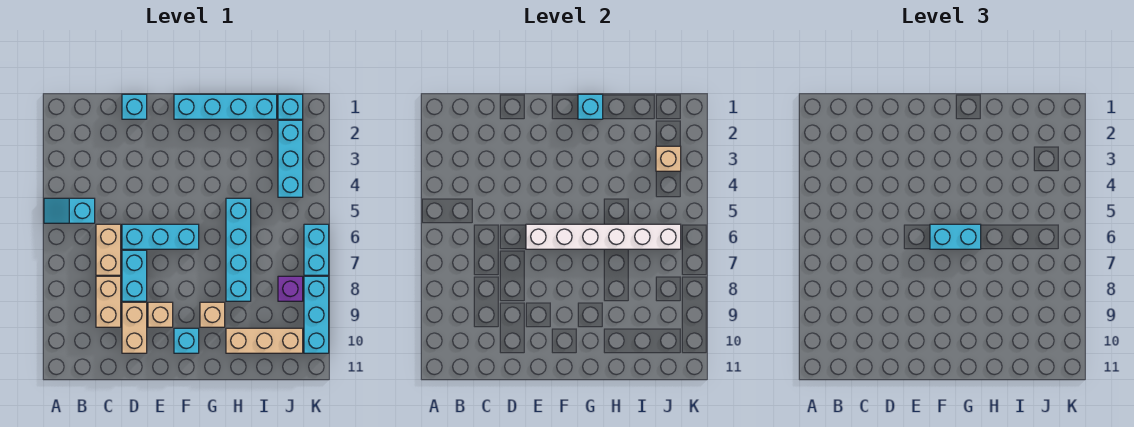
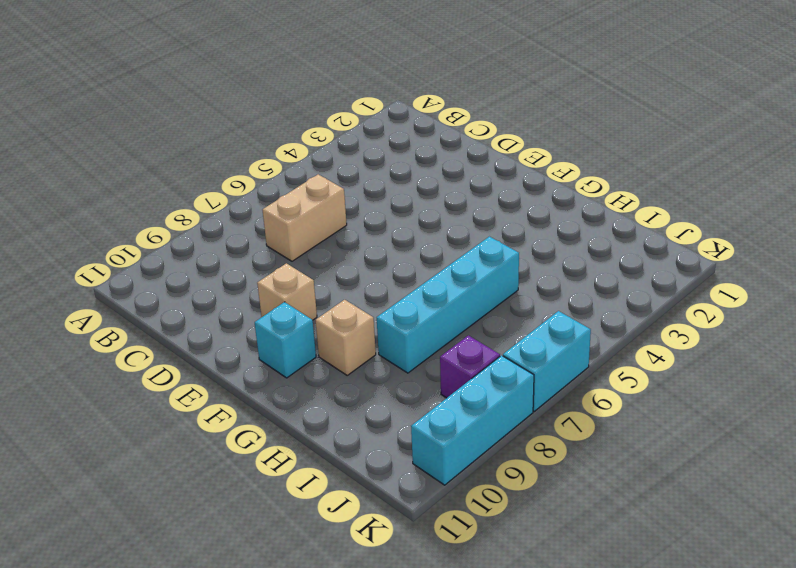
none -> cyan slope A5:B5 level 1 top B
none -> tan brick C8:C9 level 1
none -> cyan brick D1 level 1

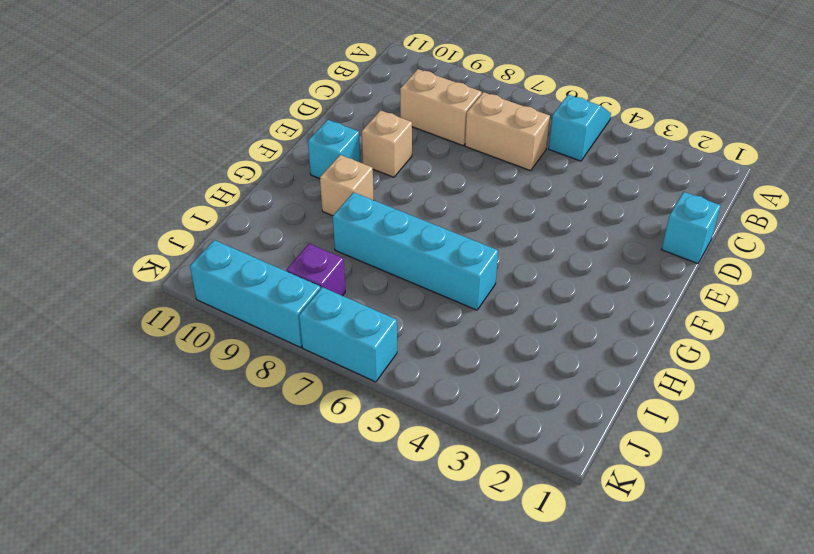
none -> cyan brick D6:F6 level 1
none -> cyan brick D7:D8 level 1
none -> tan brick D9:D10 level 1

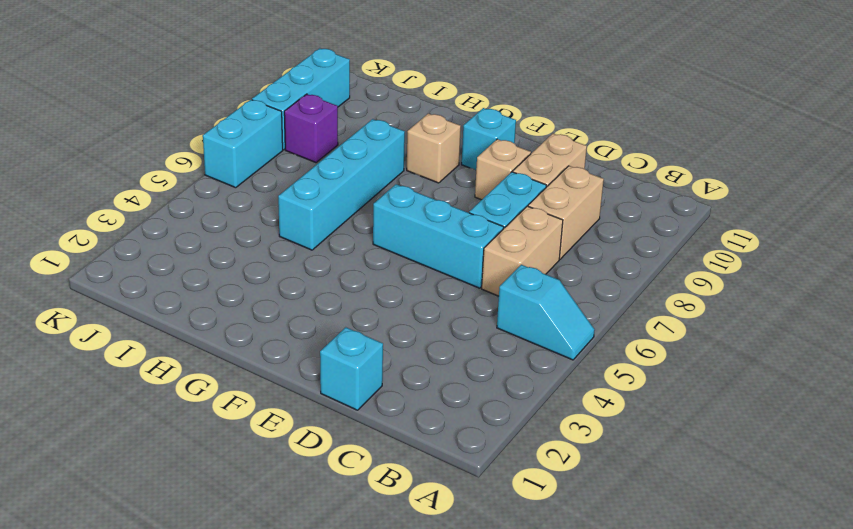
none -> cyan brick F1:I1 level 1
none -> tan brick H10:J10 level 1
none -> cyan brick J1 level 1

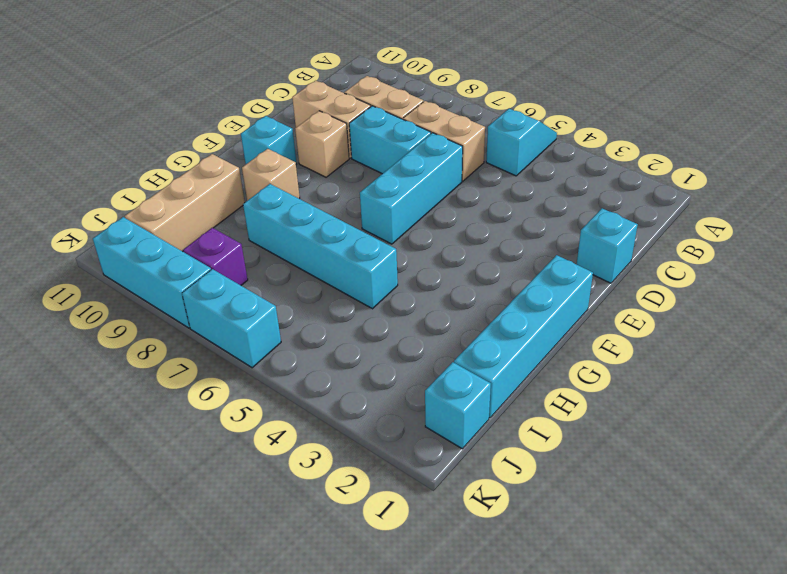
none -> cyan brick J2:J4 level 1
none -> white brick E6:J6 level 2
none -> cyan brick G1 level 2

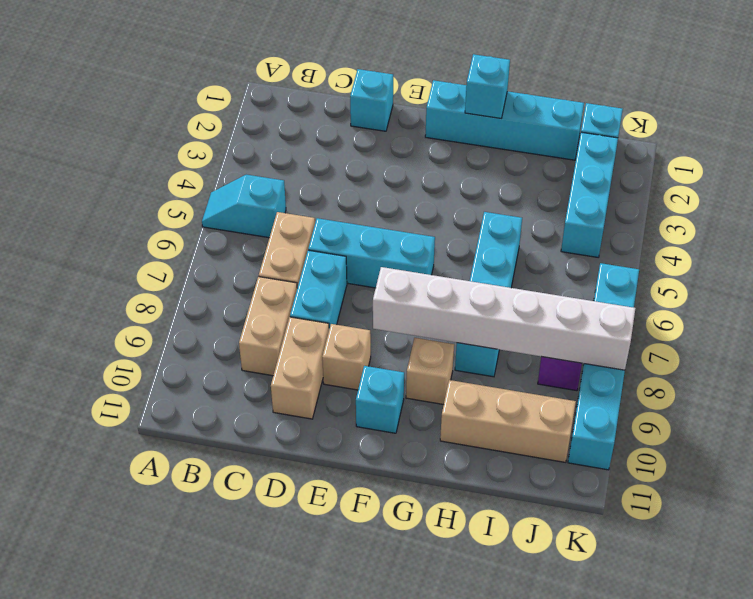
white brick F8:K8 level 2 -> white brick E6:J6 level 2
none -> tan brick J3 level 2
none -> cyan brick F6:G6 level 3

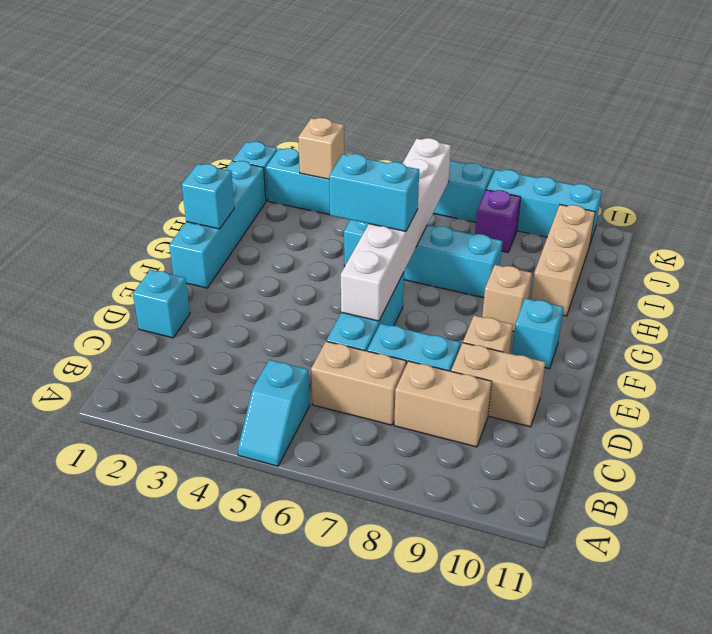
cyan brick G5:G6 level 3 -> cyan brick F6:G6 level 3

